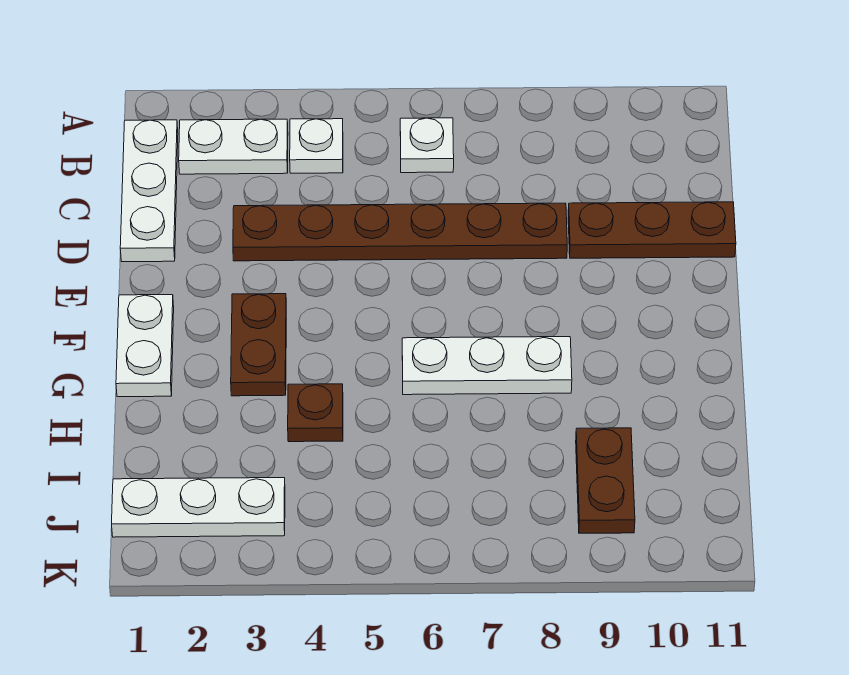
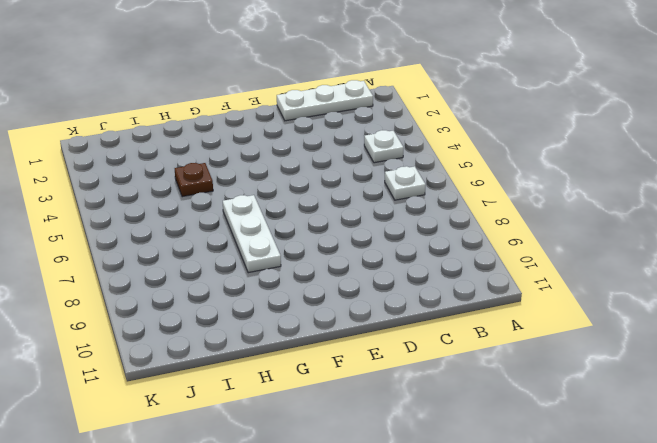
none -> white plate B2:B3 level 1
none -> brown plate D3:D8 level 1
none -> brown plate D9:D11 level 1

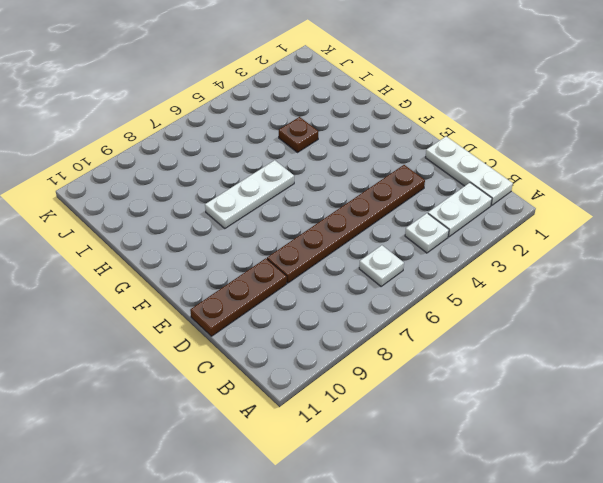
none -> white plate F1:G1 level 1
none -> brown plate F3:G3 level 1
none -> brown plate I9:J9 level 1

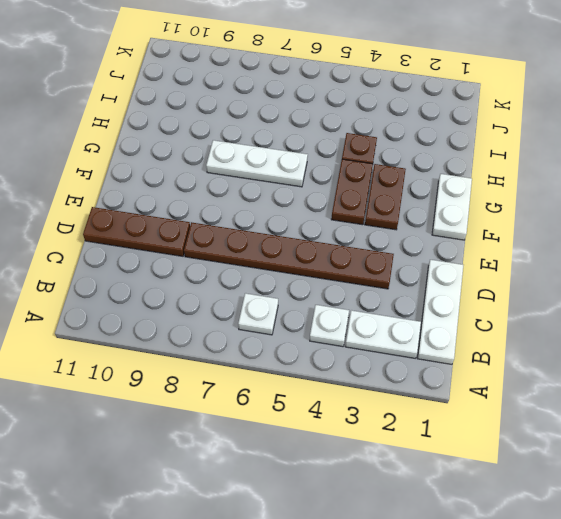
brown plate F4:G4 level 1 -> brown plate I9:J9 level 1
none -> white plate J1:J3 level 1

